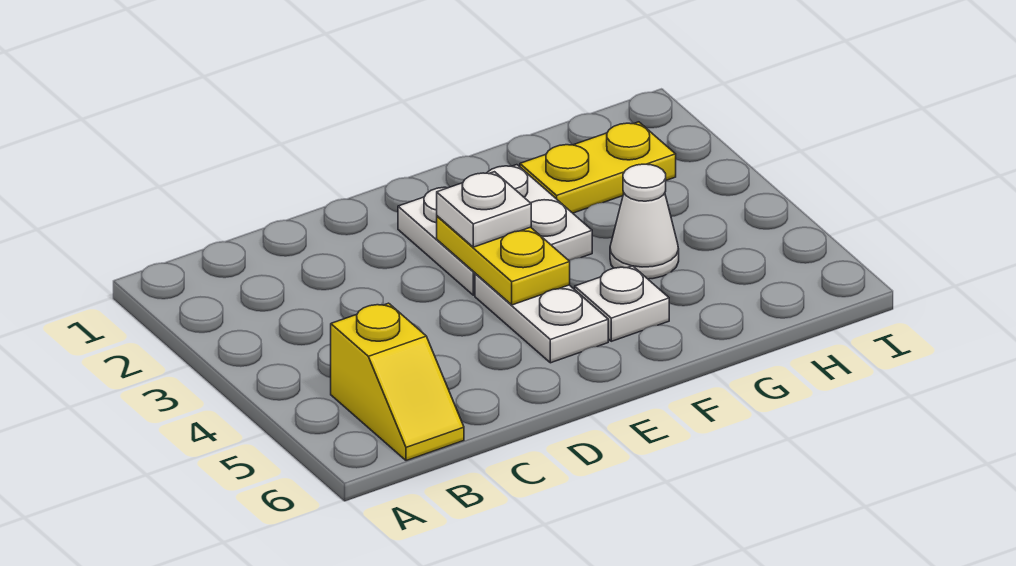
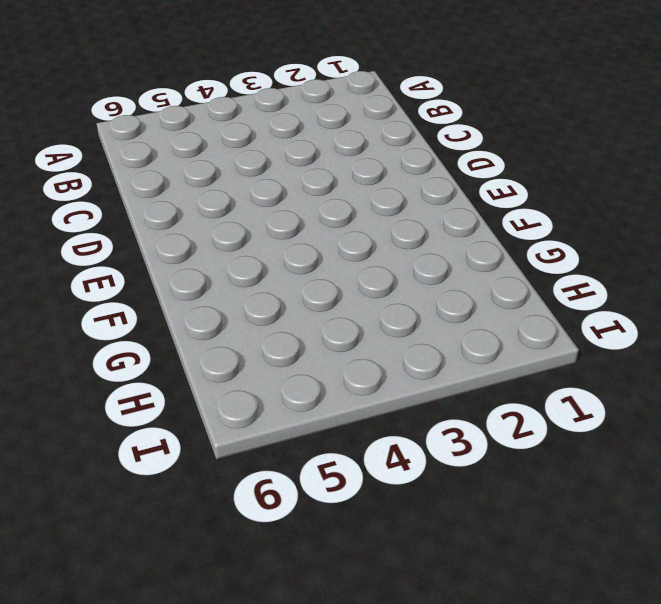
none -> yellow slope B5:B6 level 1 top 5
none -> white plate E2:F3 level 1

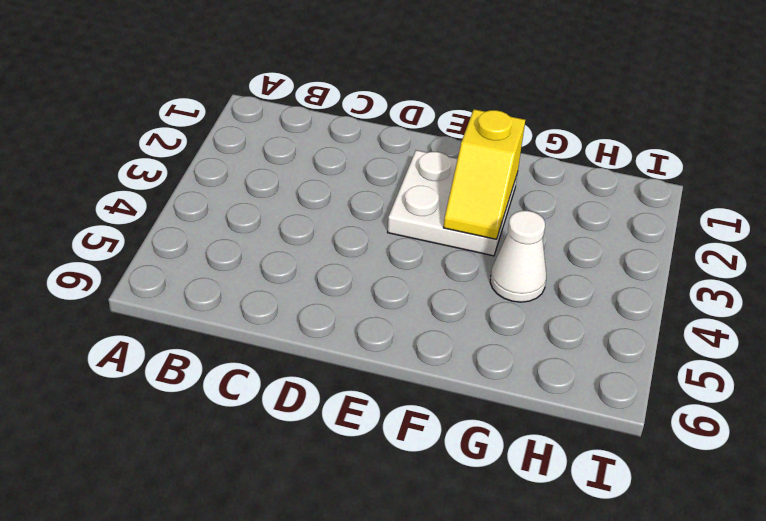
yellow slope F2:F3 level 2 top 2 -> yellow slope B5:B6 level 1 top 5
none -> white plate E4:E5 level 1
none -> white plate F5 level 1

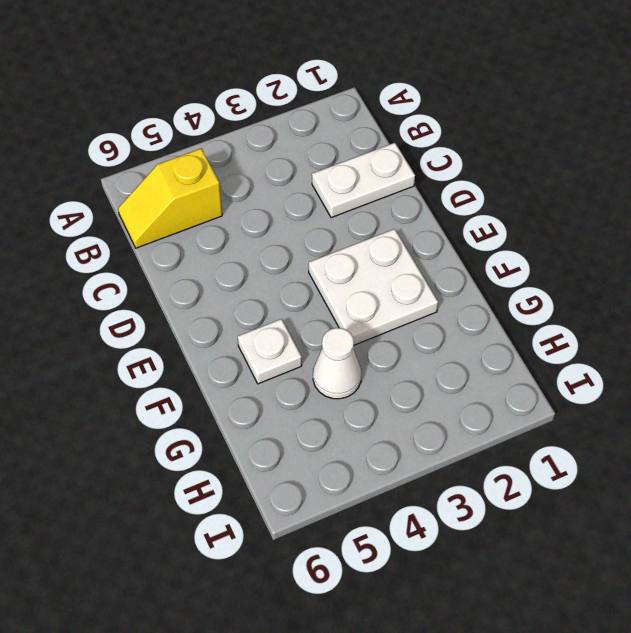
white plate C1:C2 level 1 -> white plate E4:E5 level 1
none -> yellow plate G2:H2 level 1
none -> yellow plate E3:E4 level 2

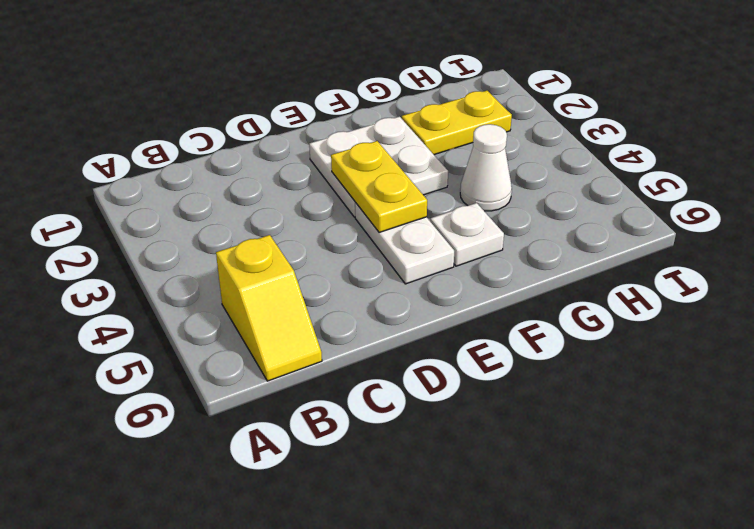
none -> white plate E3 level 3

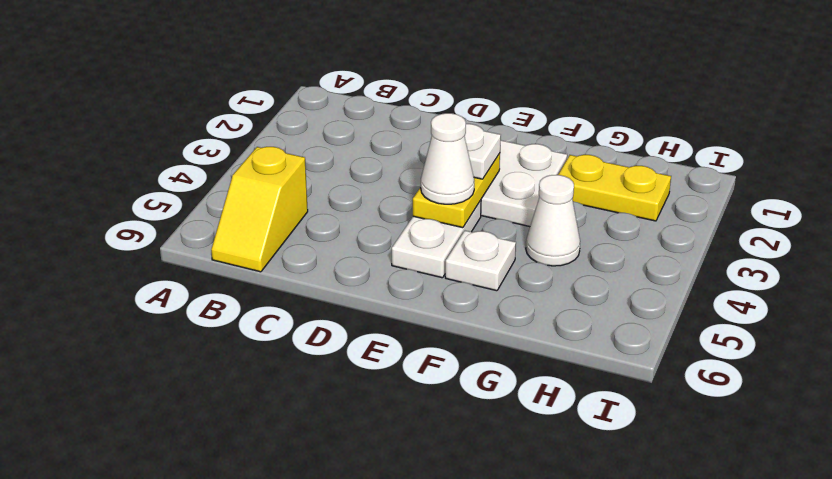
white cone E4 level 3 -> none

